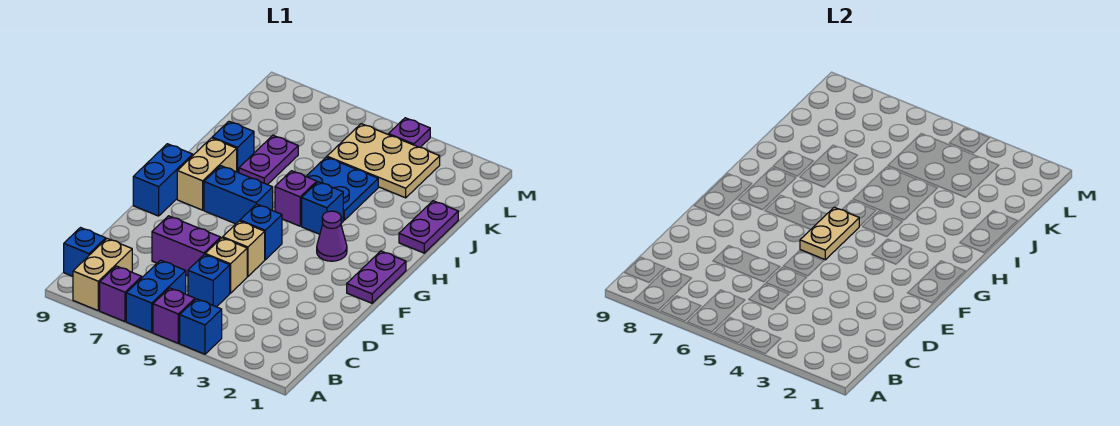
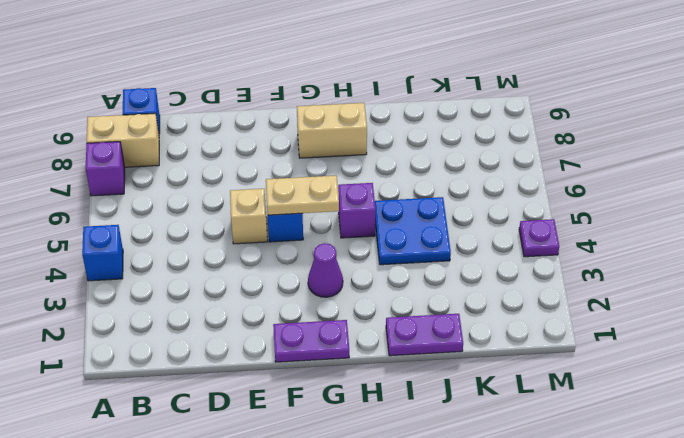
none -> purple brick A5 level 1
none -> blue brick A6:B6 level 1
none -> blue brick C5 level 1

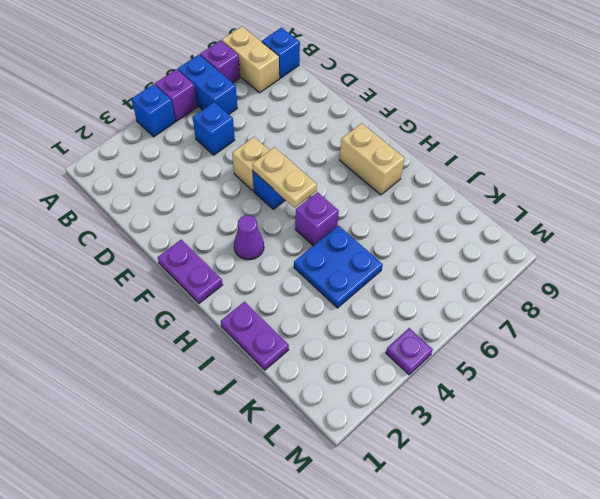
none -> tan brick D5 level 1
none -> purple brick D6:D7 level 1
none -> blue brick F9:G9 level 1

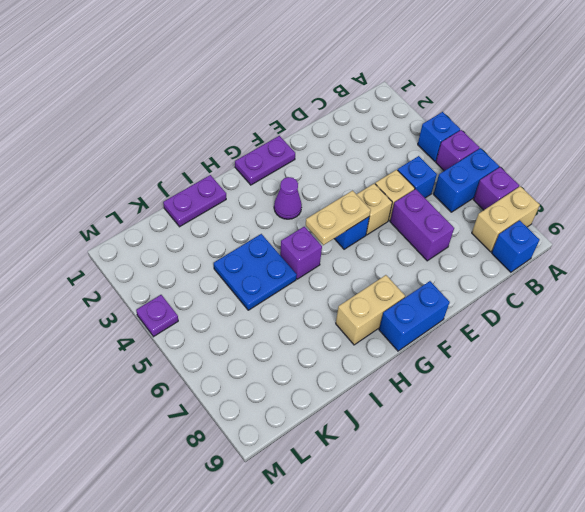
none -> blue brick G6:G7 level 1
none -> blue brick H4 level 1
none -> purple plate I7:J7 level 1

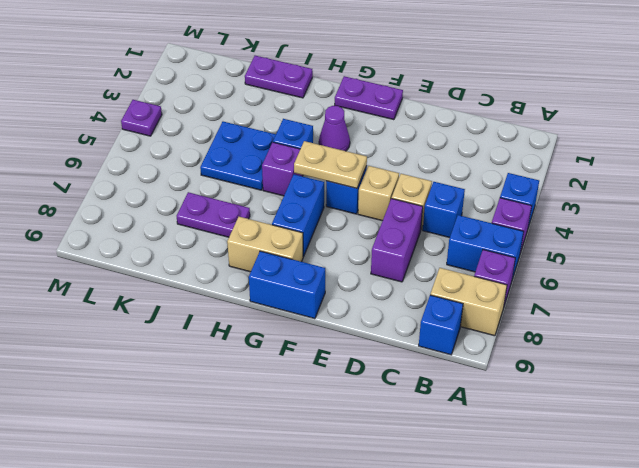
none -> blue brick I8 level 1
none -> tan plate K3:L5 level 1

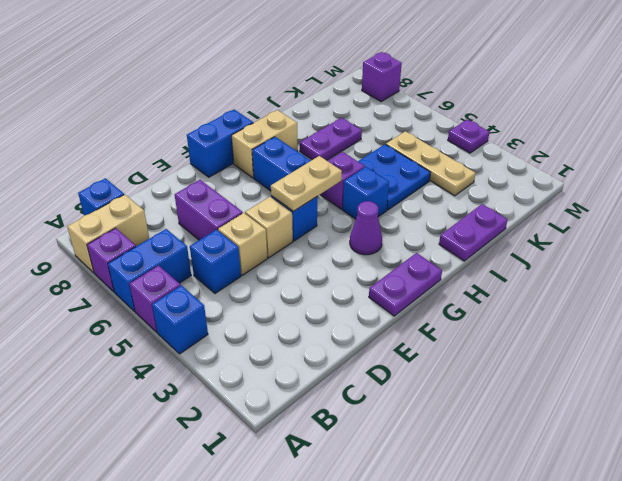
tan plate K3:K5 level 1 -> tan plate K3:L5 level 1
purple brick M8 level 1 -> none
none -> blue brick I8 level 1

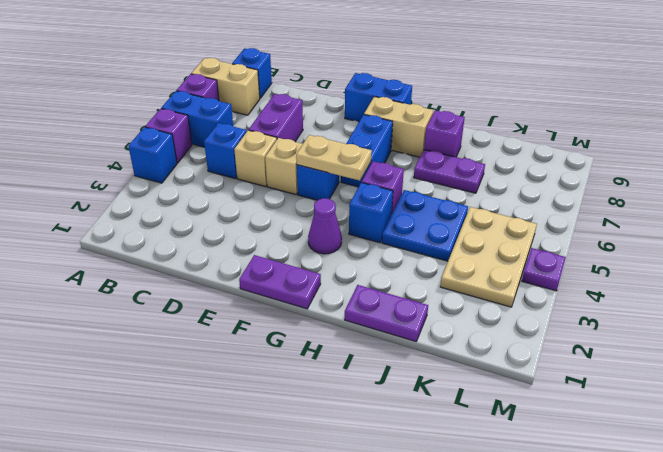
purple brick I8 level 1 -> blue brick I8 level 1

